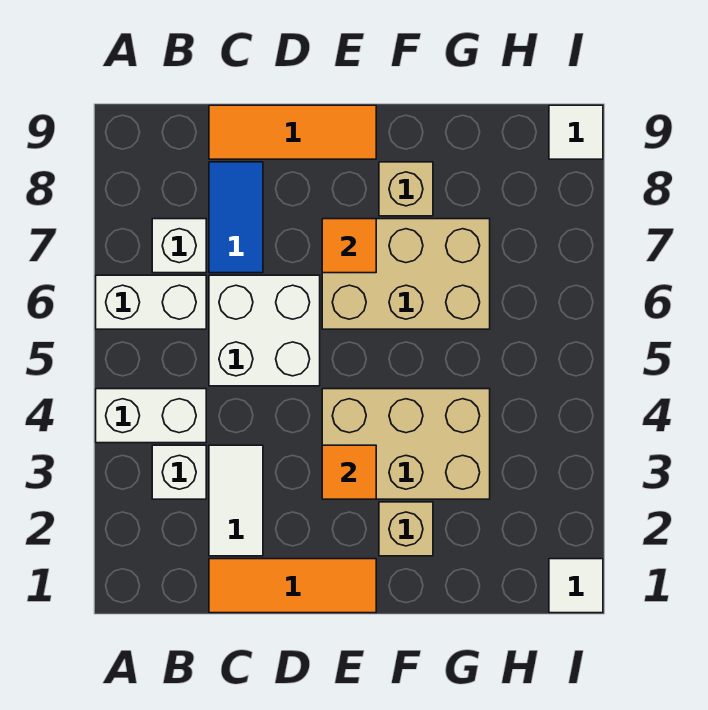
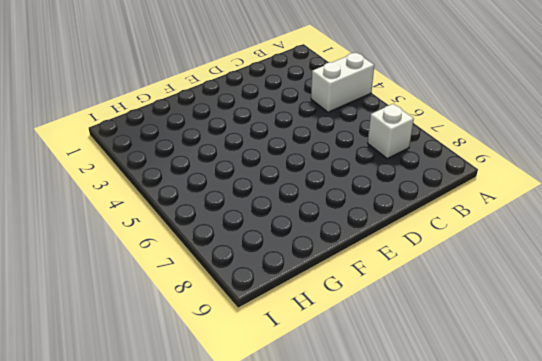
none -> white brick A6:B6 level 1
none -> white brick B3 level 1
none -> orange tile C1:E1 level 1

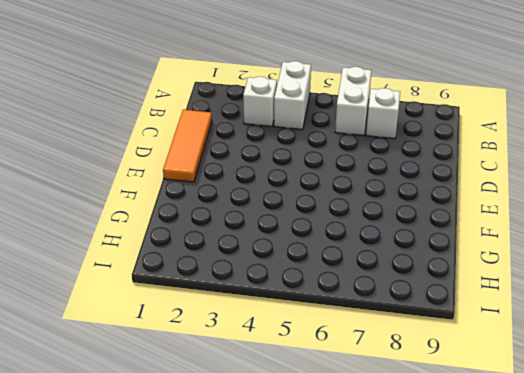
none -> white tile C2:C3 level 1
none -> white brick C5:D6 level 1
none -> blue tile C7:C8 level 1

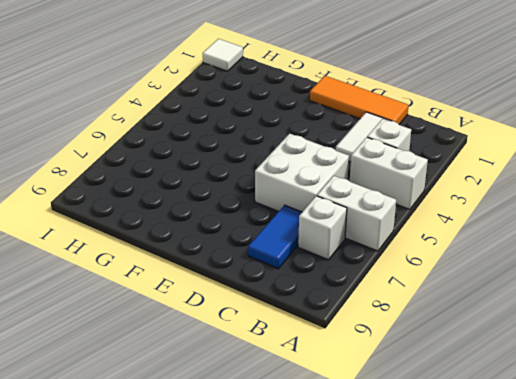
none -> orange tile C9:E9 level 1
none -> tan brick E3:G4 level 1
none -> tan brick E6:G7 level 1

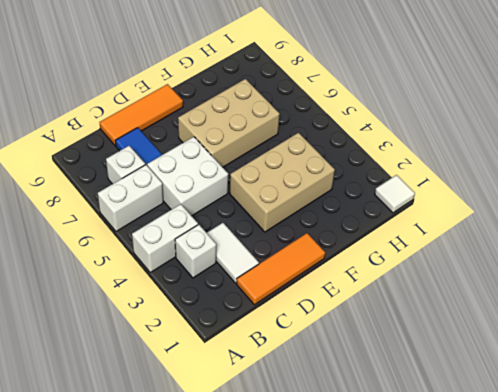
none -> tan brick F2 level 1
none -> tan brick F8 level 1
none -> white tile I9 level 1

